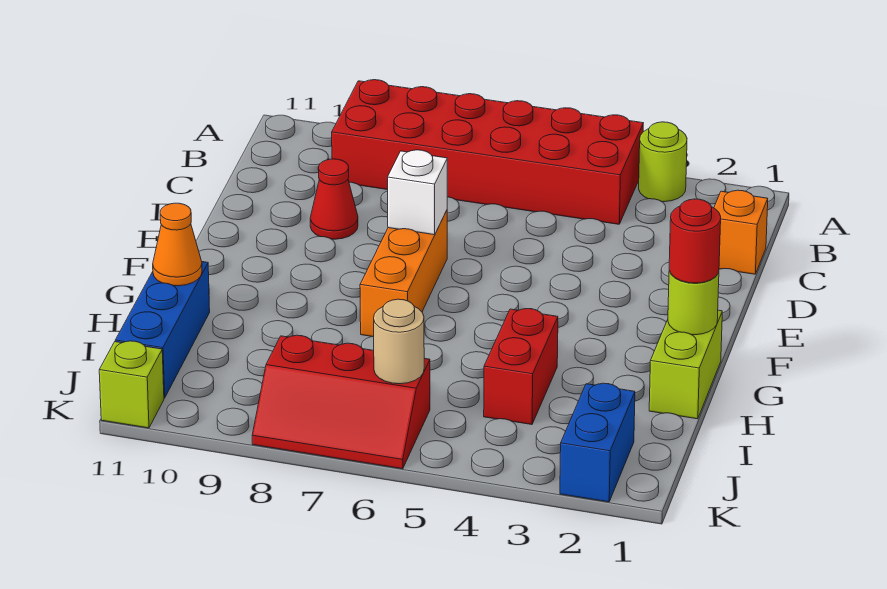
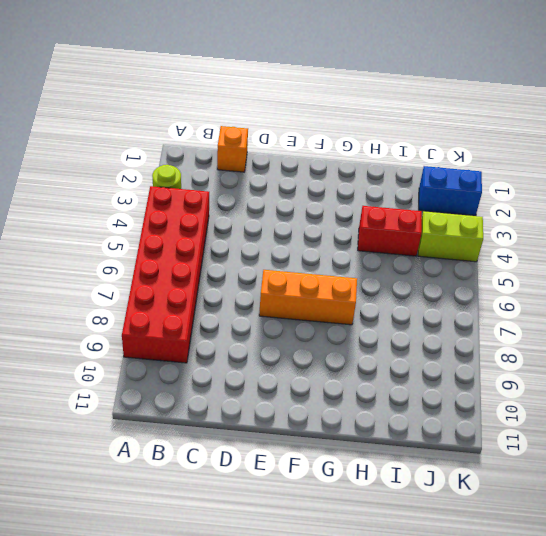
lime brick J4:K4 level 1 -> lime brick G1:H1 level 1
none -> red cone D9 level 1
none -> blue brick H11:J11 level 1
none -> red slope J6:K8 level 1 top J

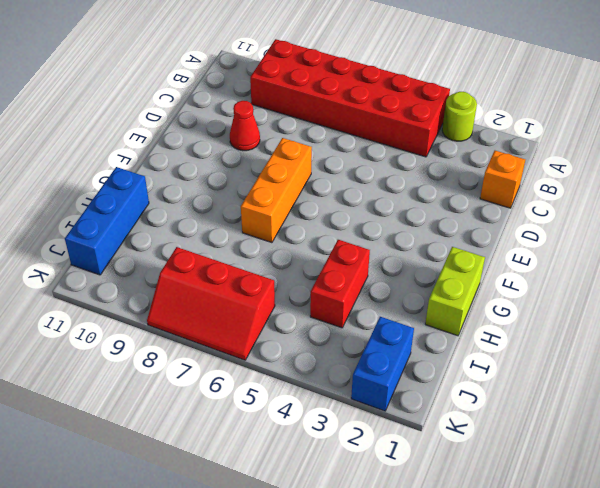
none -> lime brick K11 level 1
none -> white brick E7 level 2
none -> lime round brick G1 level 2

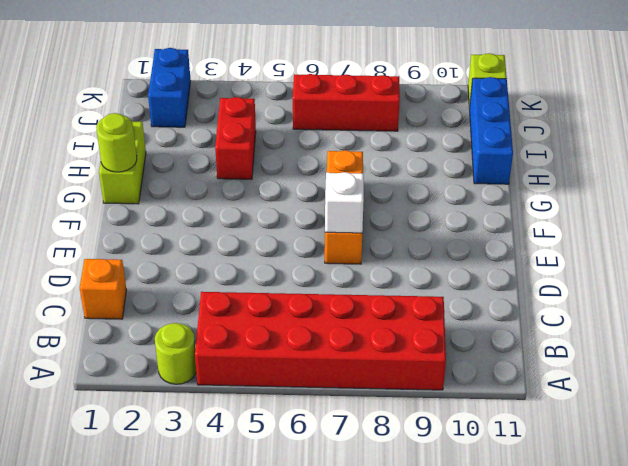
none -> red cone D9 level 1
none -> orange cone H11 level 2
none -> tan round brick J6 level 2

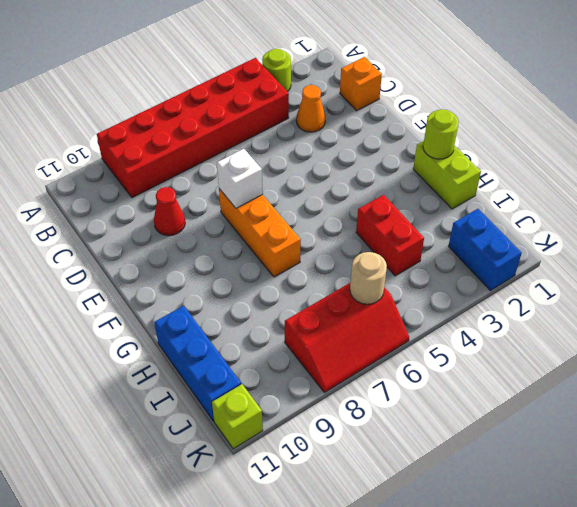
orange cone C3 level 1 -> orange cone H11 level 2
none -> red round brick G1 level 3

